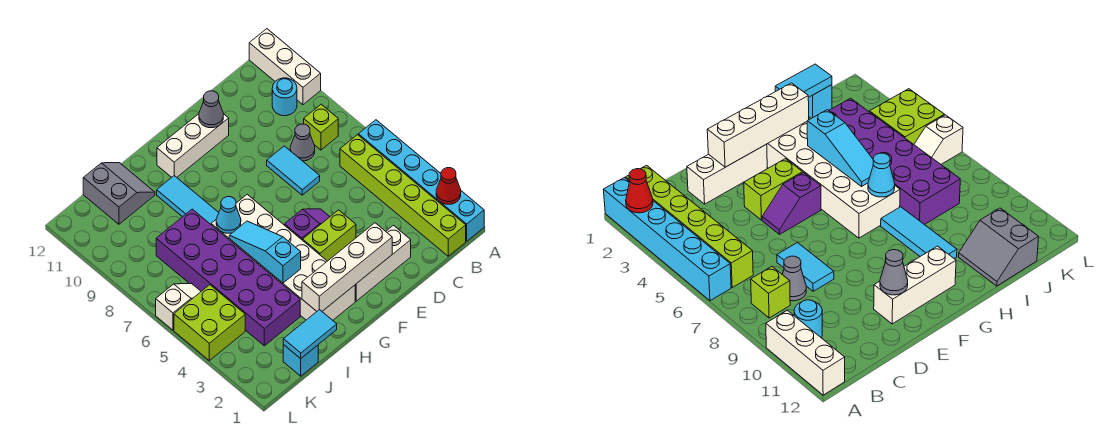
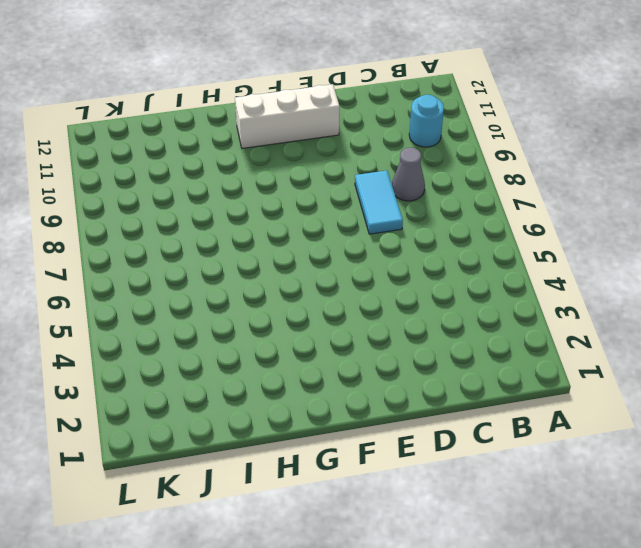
none -> cyan brick A1:A6 level 1
none -> white brick A10:A12 level 1
none -> lime brick B1:B6 level 1

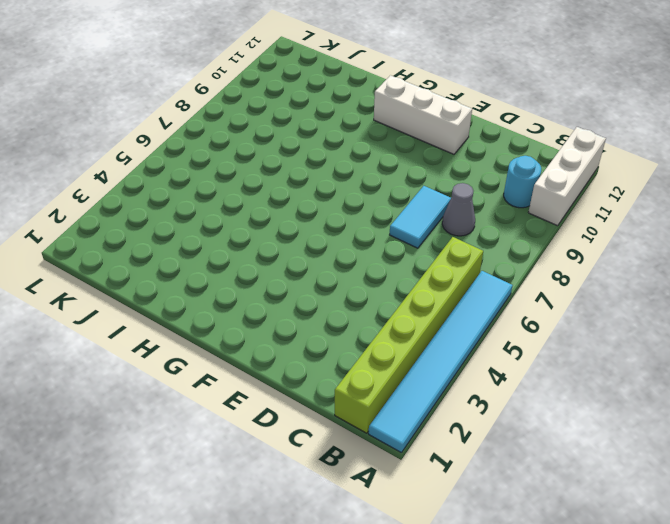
cyan tile A1:A6 level 1 -> cyan brick A1:A6 level 1
none -> lime brick B8 level 1
none -> white brick D2:F2 level 1
none -> lime brick E4:F4 level 1

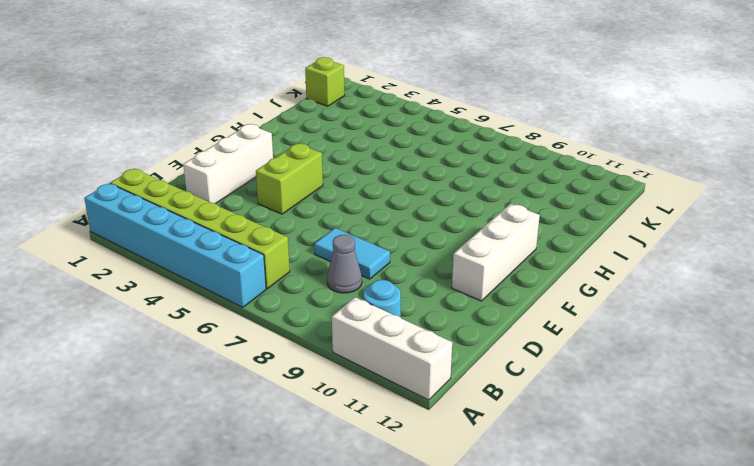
lime brick K1 level 1 -> lime brick B8 level 1
none -> purple slope E5:F5 level 1 top F
none -> white brick G2:H7 level 1
none -> cyan tile H8:H10 level 1

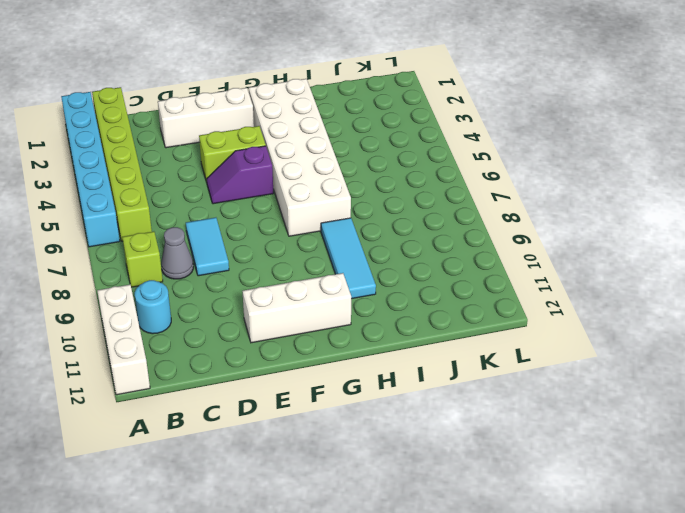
none -> purple brick I3:J8 level 1
none -> grey slope I11:J12 level 1 top J
none -> cyan brick J1 level 1

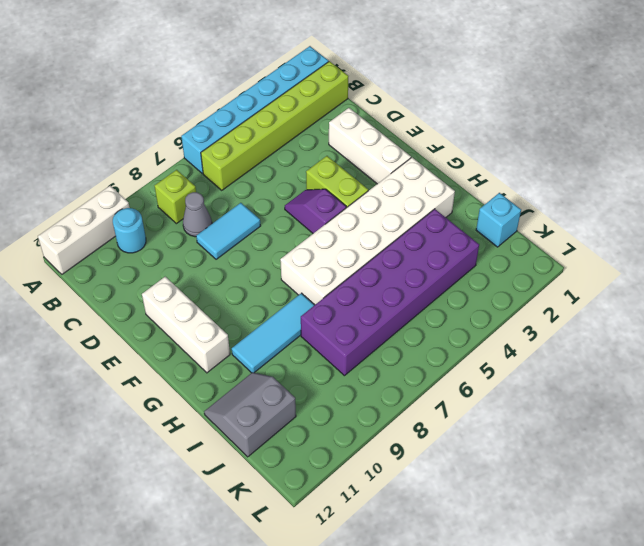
none -> lime brick K4:L5 level 1
none -> white slope K6:L6 level 1 top L
none -> red cone A2 level 2

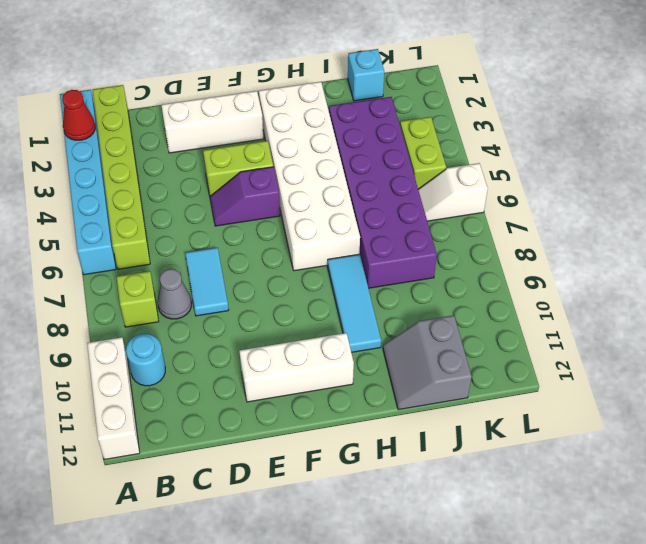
lime brick K4:K5 level 1 -> lime brick K4:L5 level 1
none -> white brick E2:H2 level 2
none -> grey cone E11 level 2
none -> cyan slope H4:H6 level 2 top 4

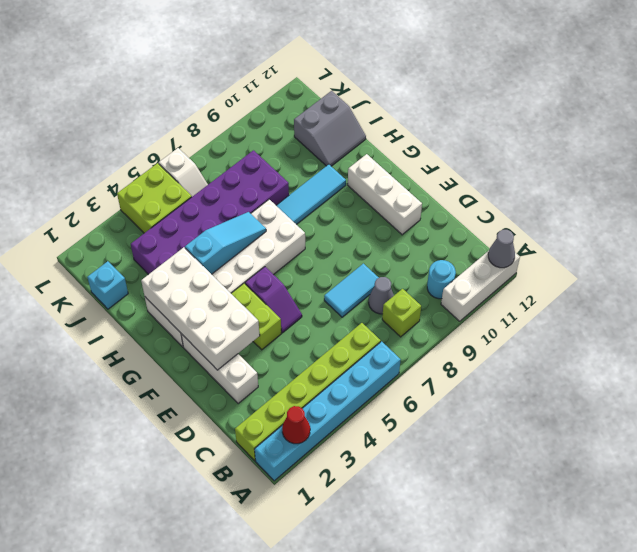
grey cone A12 level 2 -> grey cone E11 level 2
white brick E2:H3 level 2 -> white brick E2:H2 level 2
none -> cyan cone H7 level 2
none -> cyan tile I1:J1 level 2

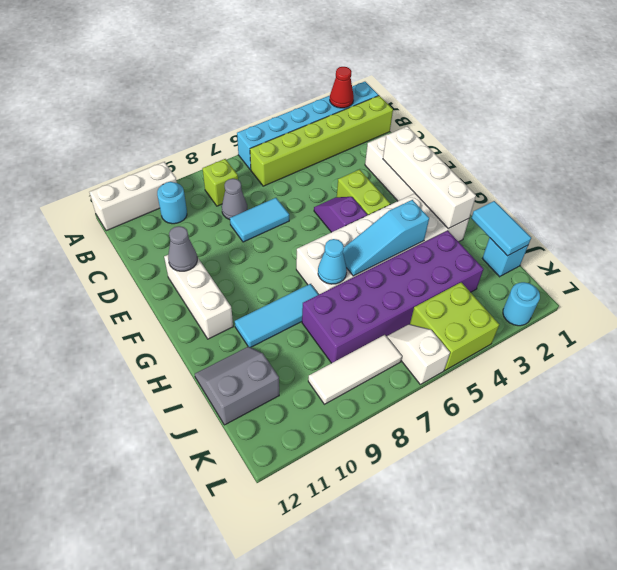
white tile K7:K9 level 1 -> none
cyan round brick L2 level 1 -> none

